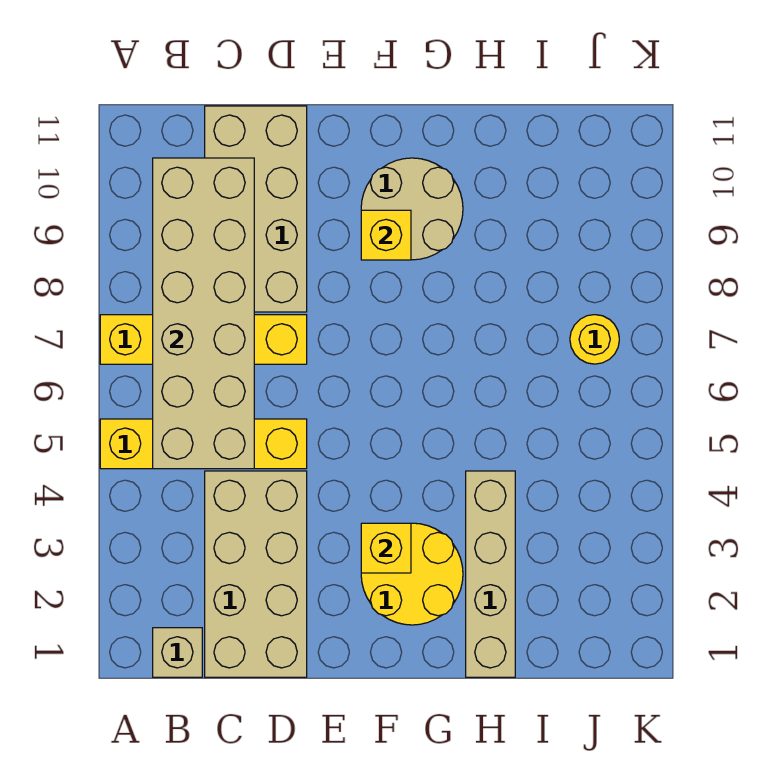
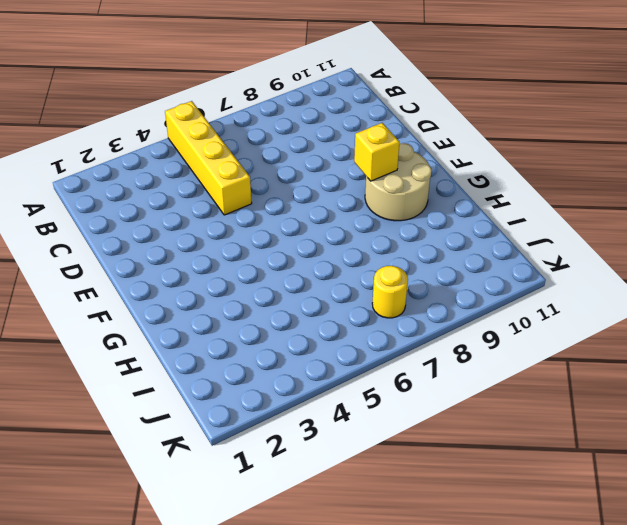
none -> yellow brick A7:D7 level 1
none -> tan brick B1 level 1
none -> tan brick C1:D4 level 1

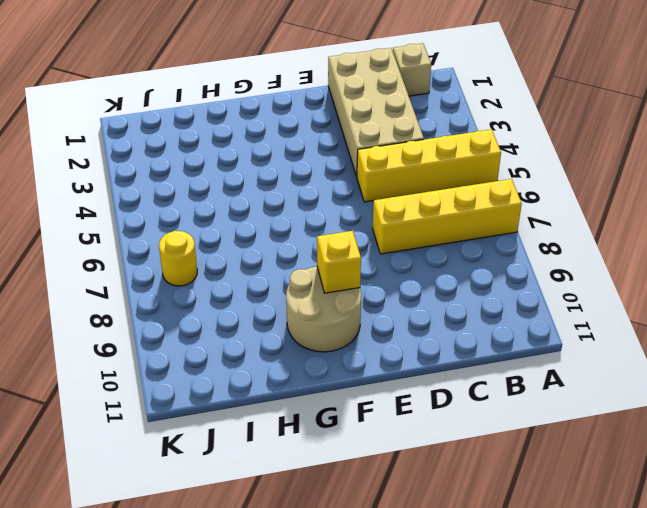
none -> tan brick C8:D11 level 1
none -> yellow round brick F2:G3 level 1
none -> tan brick H1:H4 level 1

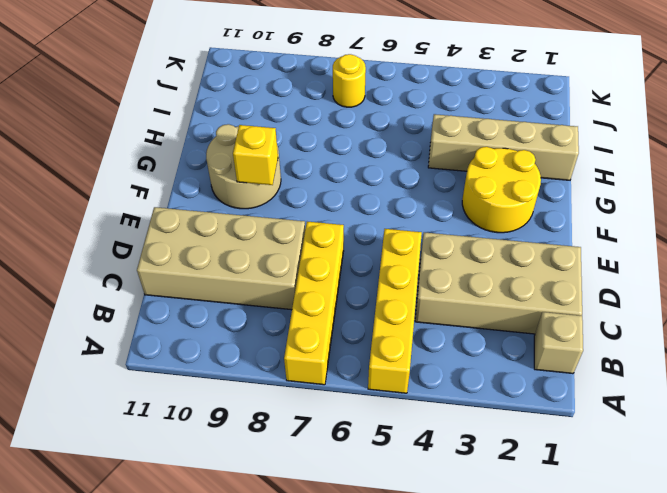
none -> tan brick B5:C10 level 2
none -> yellow brick F3 level 2

